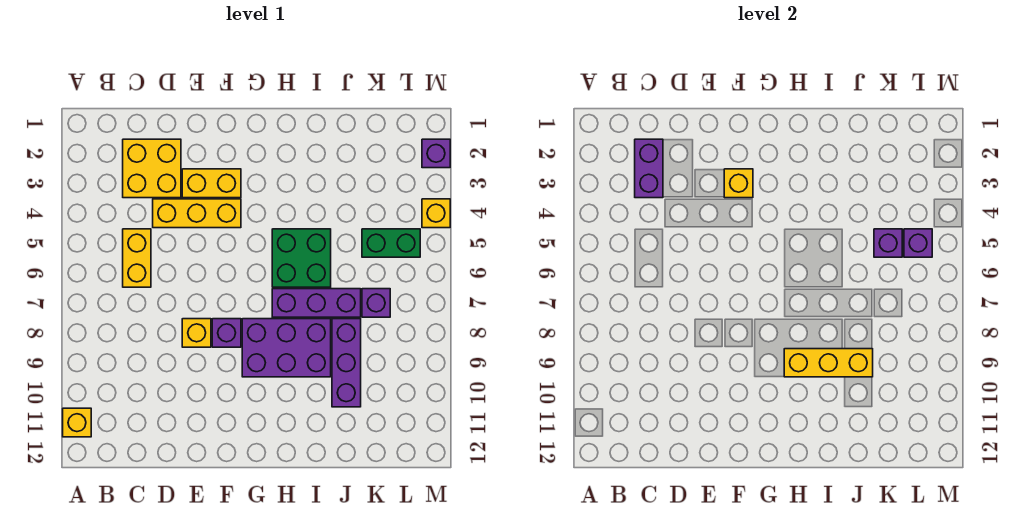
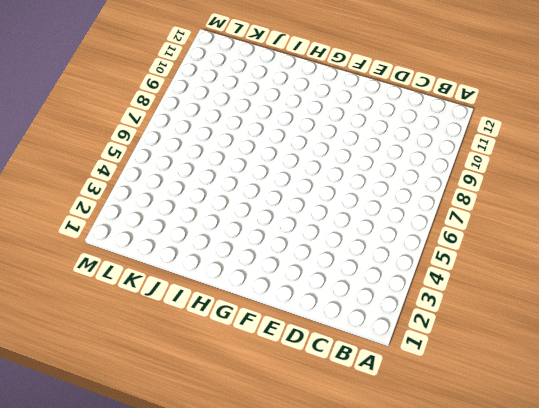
none -> yellow brick A11 level 1
none -> yellow brick C2:D3 level 1
none -> yellow brick C5:C6 level 1

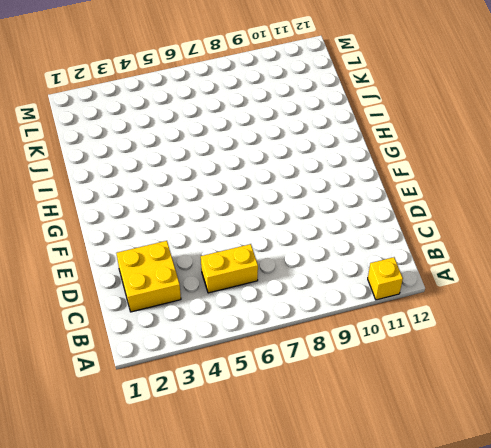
none -> yellow brick D4:F4 level 1
none -> yellow brick E3:F3 level 1
none -> yellow brick E8 level 1

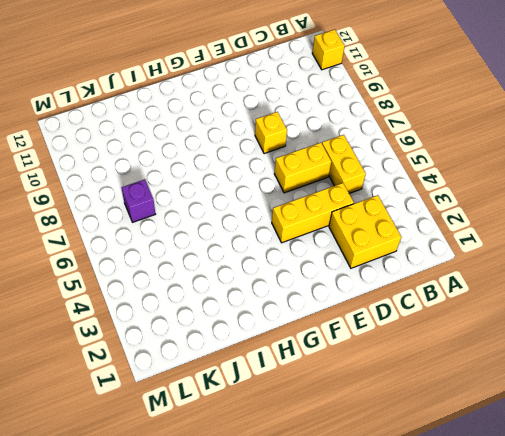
yellow brick D6:E6 level 1 -> yellow brick E3:F3 level 1
none -> purple brick F8 level 1
none -> purple brick G8:I9 level 1
none -> green brick H5:I6 level 1

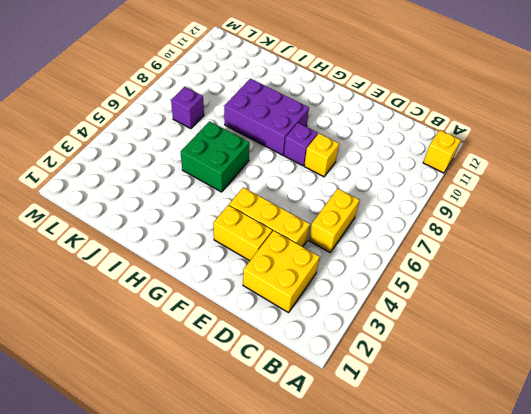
none -> purple brick H7:J7 level 1
none -> purple brick J8:J10 level 1
none -> green brick K5:L5 level 1

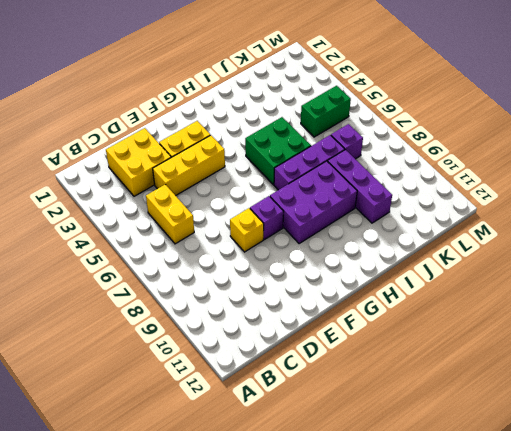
none -> yellow brick A11 level 1
none -> purple brick M2 level 1
none -> yellow brick M4 level 1

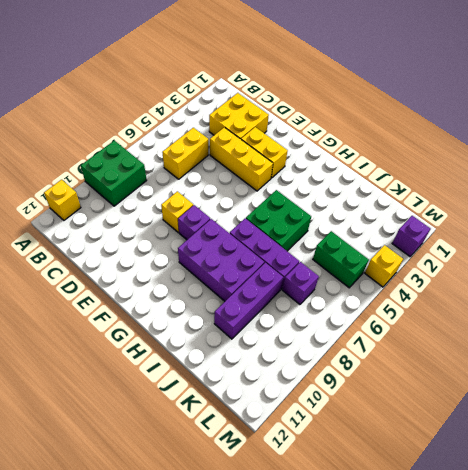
green brick A8:B9 level 1 -> none
none -> purple brick C2:C3 level 2
none -> yellow brick F3 level 2
none -> yellow brick H9:J9 level 2

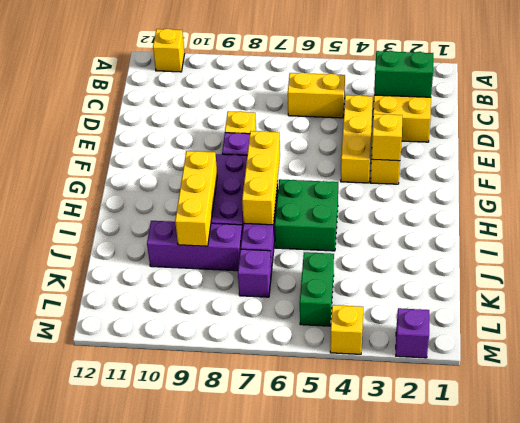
green brick C2:C3 level 2 -> purple brick C2:C3 level 2
yellow brick G7:I7 level 2 -> none
none -> purple brick K5 level 2
none -> purple brick L5 level 2

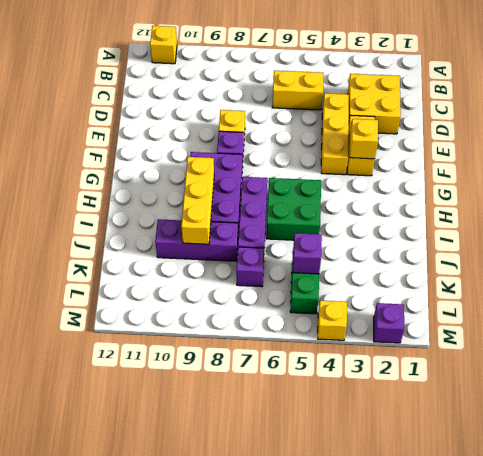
none -> purple brick C2:C3 level 2
none -> purple brick L5 level 2

